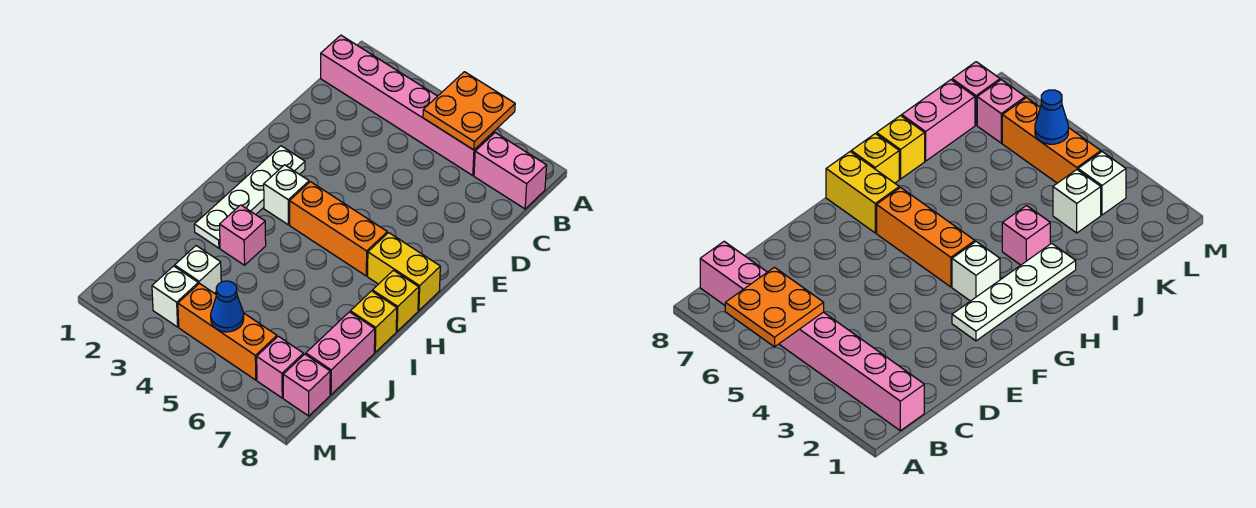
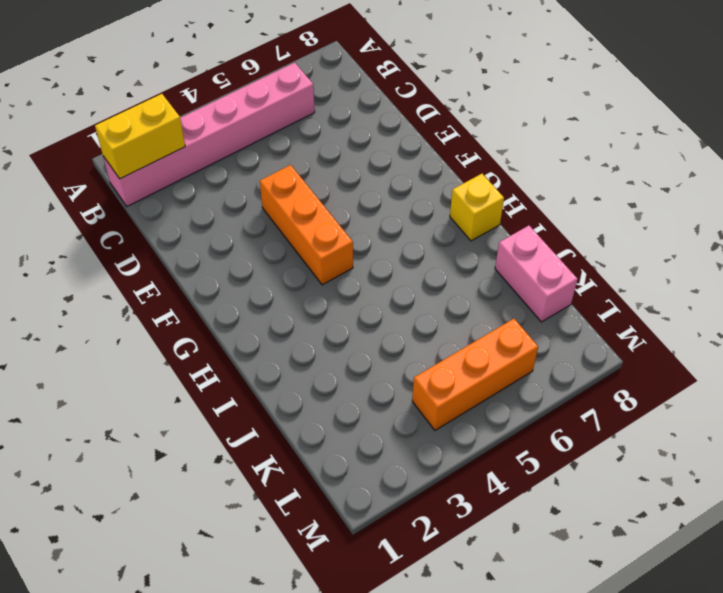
yellow brick B1:B2 level 2 -> yellow brick G7:G8 level 1
orange brick E4:G4 level 1 -> orange brick G4:G6 level 1
none -> pink brick B7:B8 level 1
none -> white plate F2:I2 level 1
none -> white brick G3 level 1

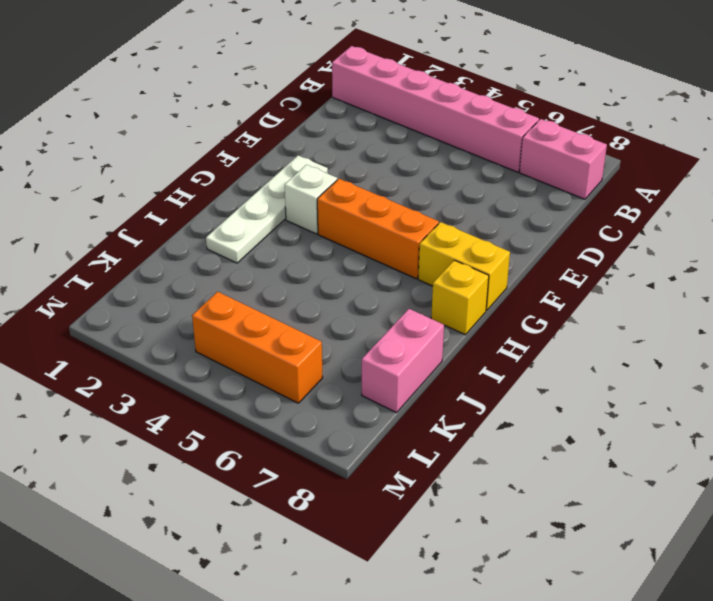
none -> pink brick I3 level 1
none -> yellow brick I8 level 1
none -> white brick K3 level 1

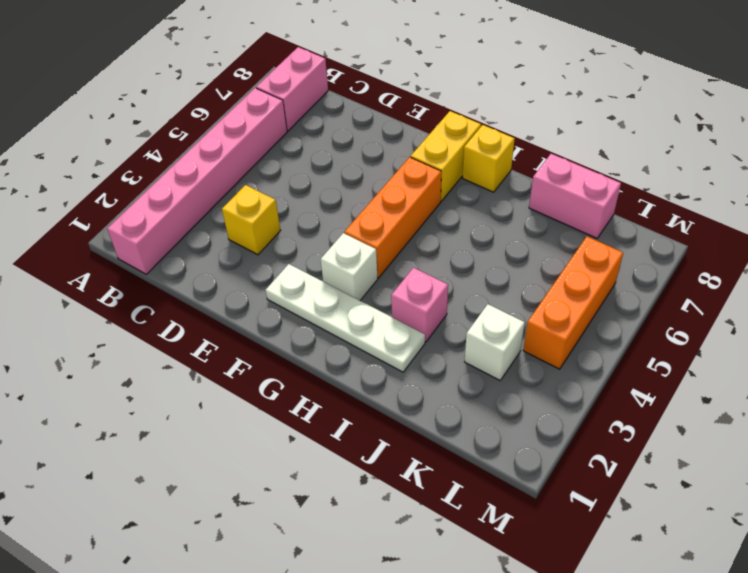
yellow brick D3 level 1 -> yellow brick I8 level 1
none -> white brick L3 level 1
none -> pink brick L7 level 1
none -> pink brick L8 level 1

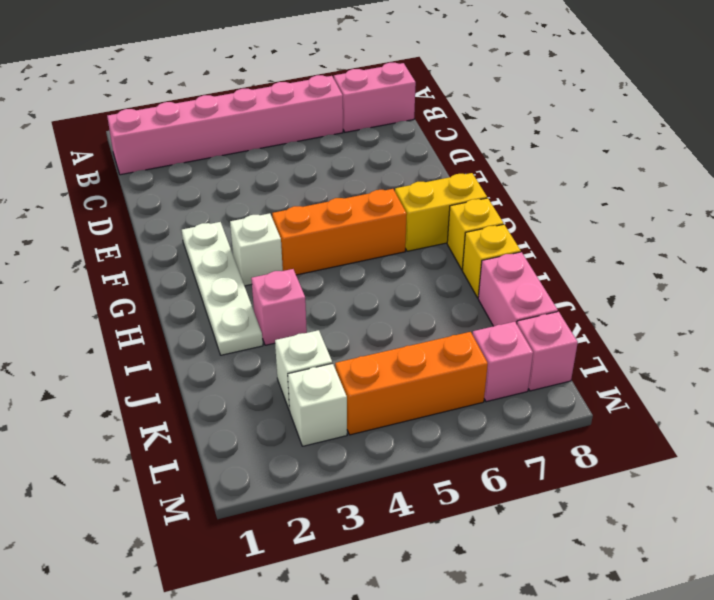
none -> orange plate A5:B6 level 2
none -> blue cone L5 level 2

